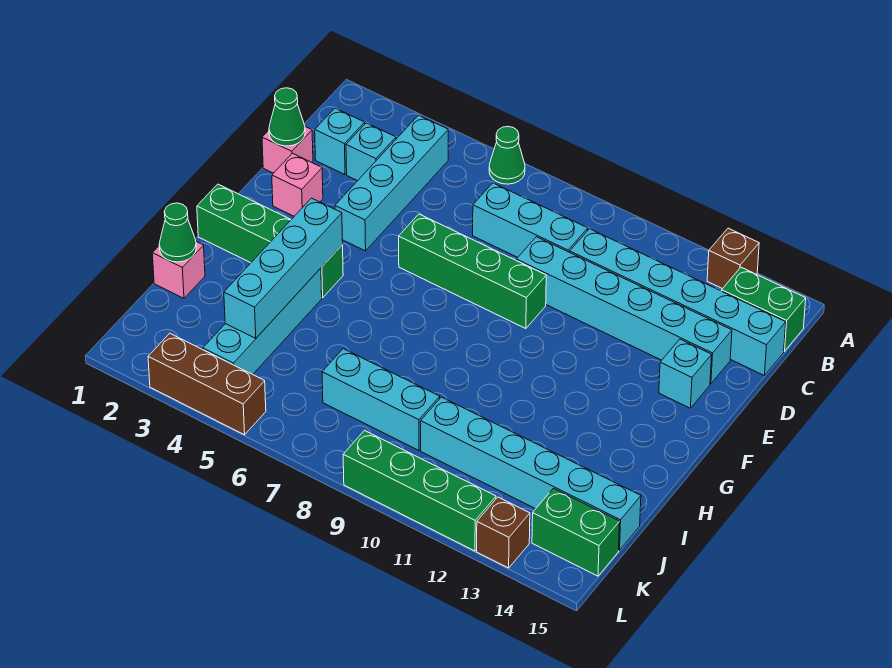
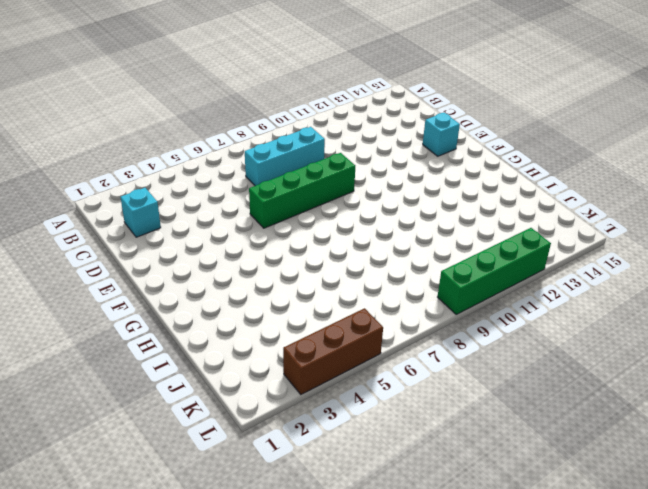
none -> green cone A6 level 1
none -> brown brick A13 level 1
none -> cyan brick B4:E4 level 1

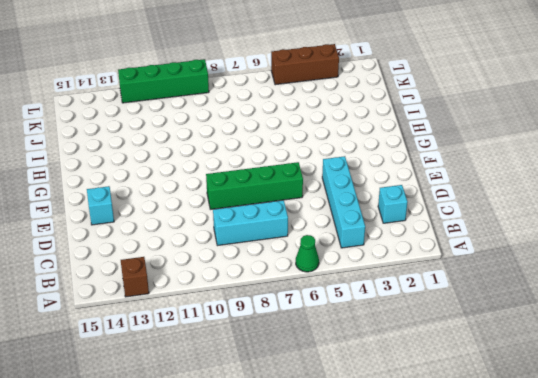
none -> green brick B14:B15 level 1
none -> cyan brick C3 level 1
none -> cyan brick C10:C15 level 1

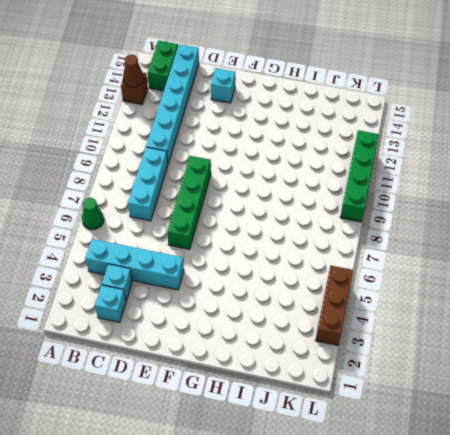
brown cone A13 level 2 -> none
none -> pink brick D1 level 1
none -> cyan brick D9:D14 level 1
none -> pink brick E2 level 1

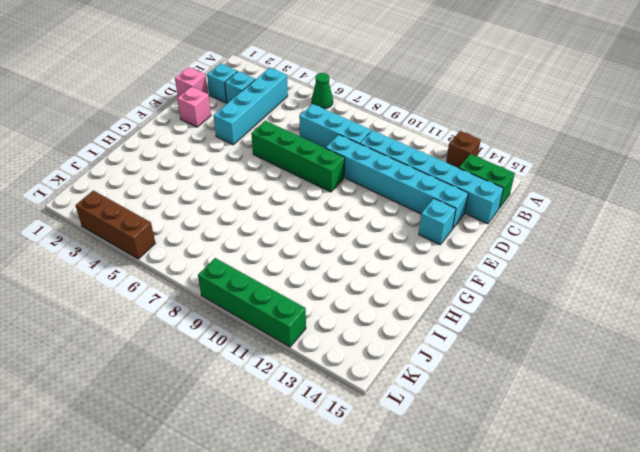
none -> green brick G1:G4 level 1
none -> cyan brick H4:K4 level 1
none -> pink brick I1 level 1

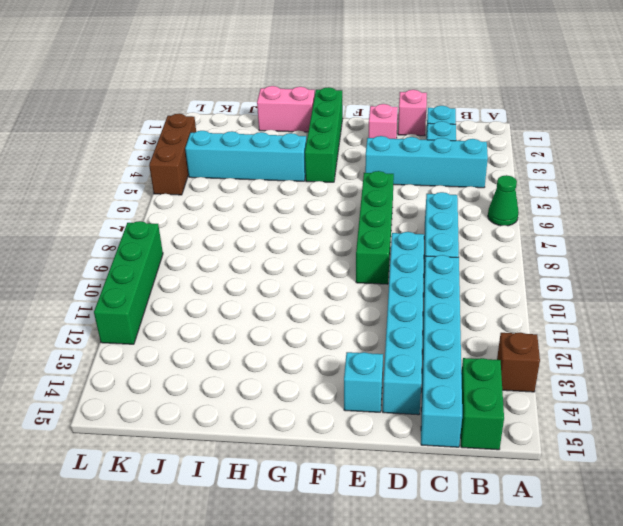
pink brick H1:I1 level 1 -> pink brick I1 level 1
none -> cyan brick J7:J9 level 1
none -> cyan brick J10:J15 level 1
none -> green brick K14:K15 level 1

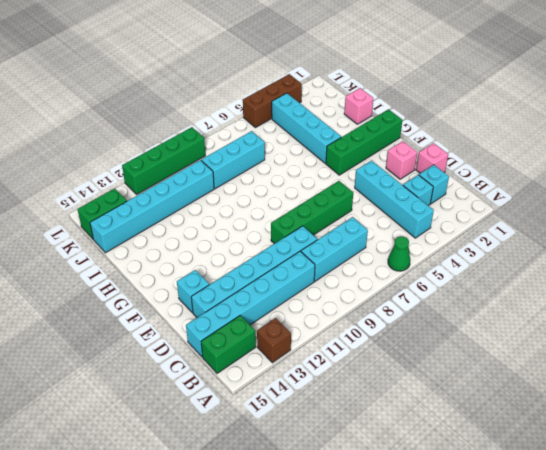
none -> brown brick L13 level 1
none -> green cone D1 level 2
none -> cyan brick G4:J4 level 2

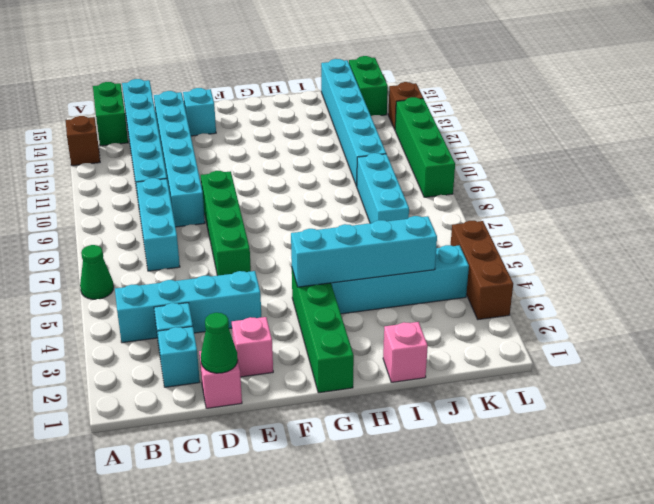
none -> green cone I1 level 2

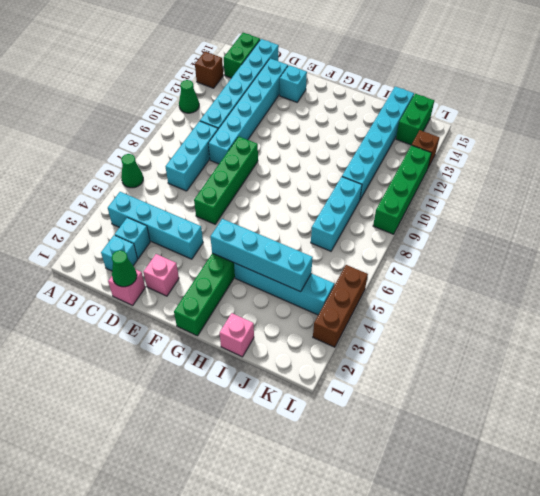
green cone A11 level 1 -> green cone I1 level 2

